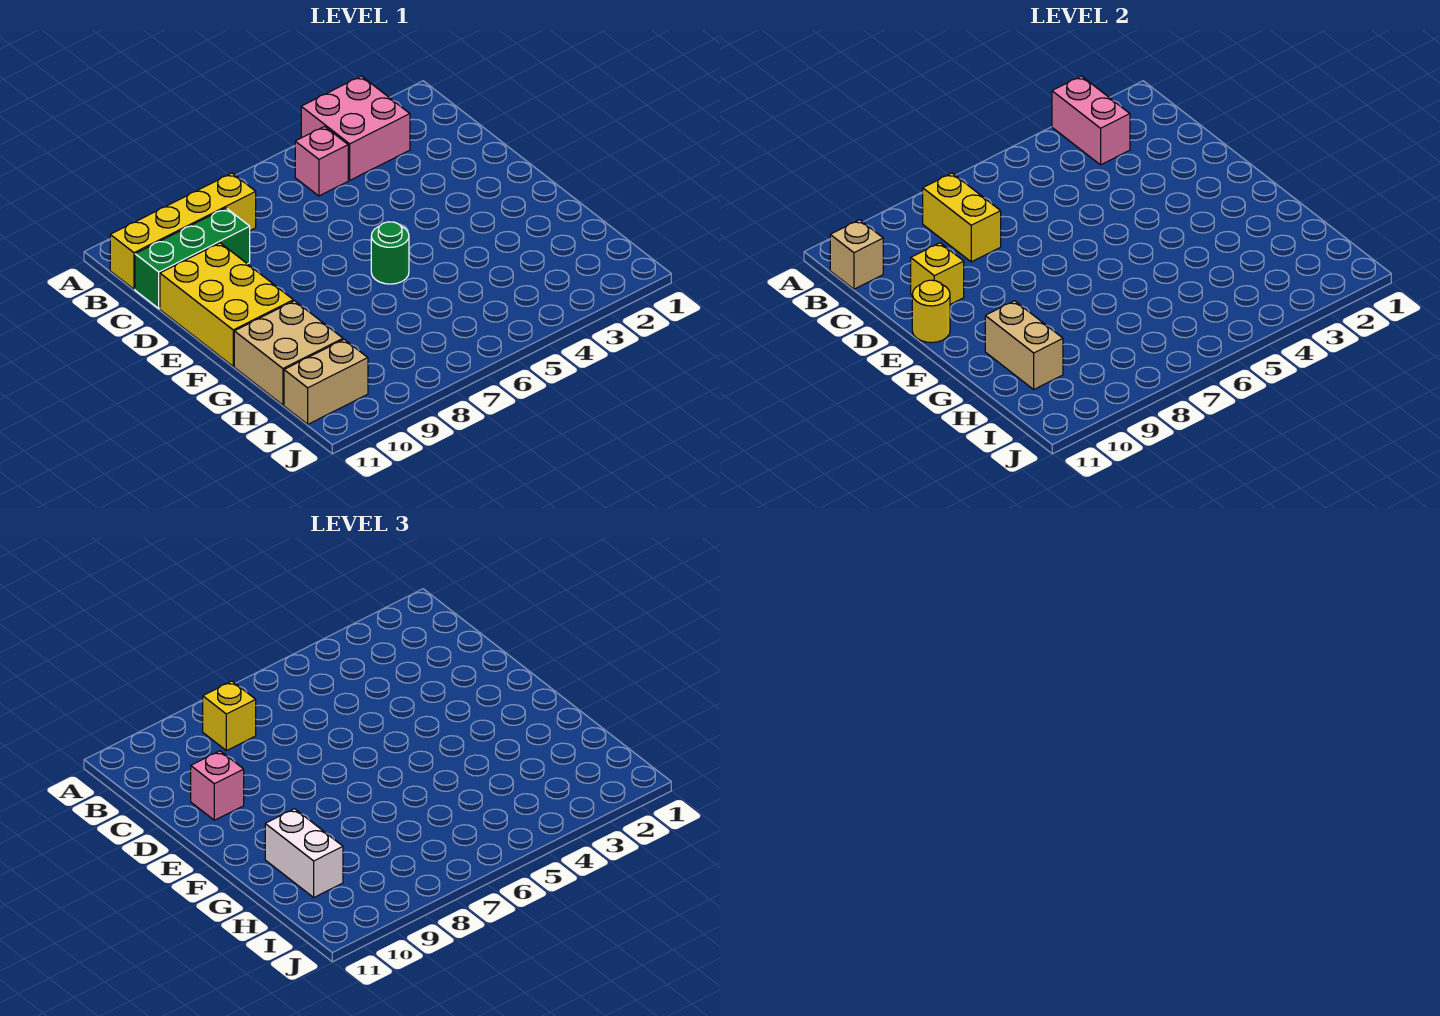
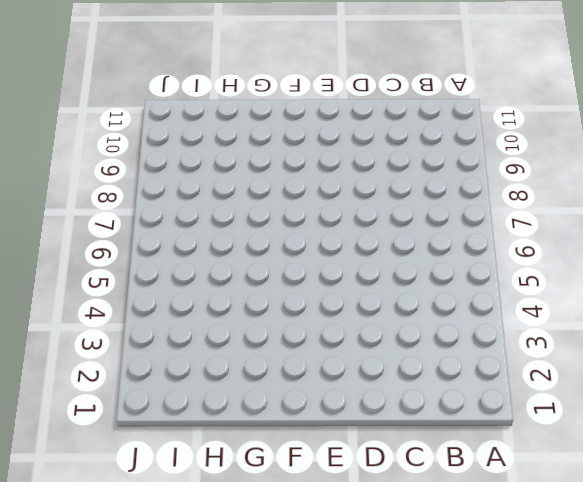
none -> pink brick A3:B4 level 1
none -> pink brick B5 level 1
none -> yellow brick B8:B11 level 1

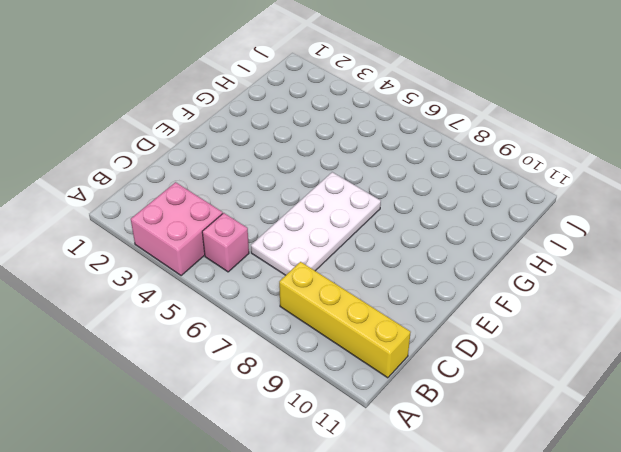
white plate C6:F7 level 1 -> green round brick F6 level 1
none -> green brick C9:C11 level 1
none -> yellow brick D10:F11 level 1
none -> tan brick G10:H11 level 1

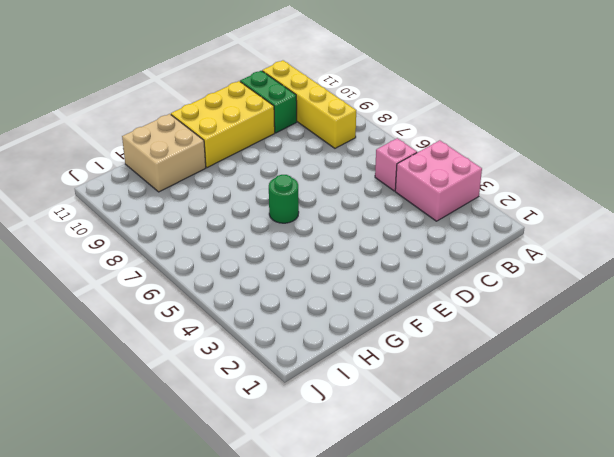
green brick C10:C11 level 1 -> green brick C9:C11 level 1
none -> tan brick I10:I11 level 1
none -> pink brick A3:B3 level 2
none -> yellow brick B8:C8 level 2

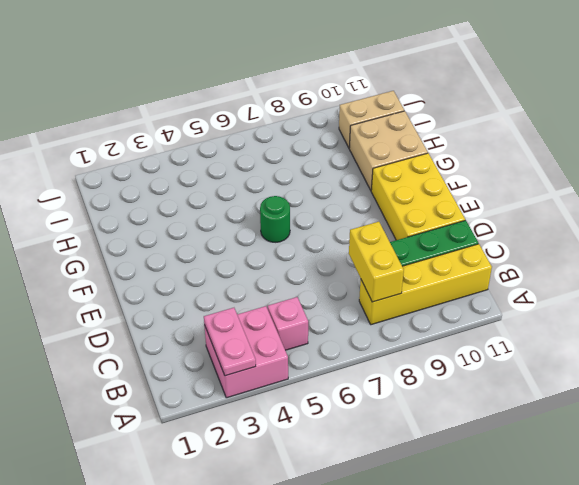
pink plate A3:B3 level 2 -> pink brick A3:B3 level 2
none -> tan brick B11 level 2
none -> yellow brick D10 level 2
none -> yellow round brick E11 level 2

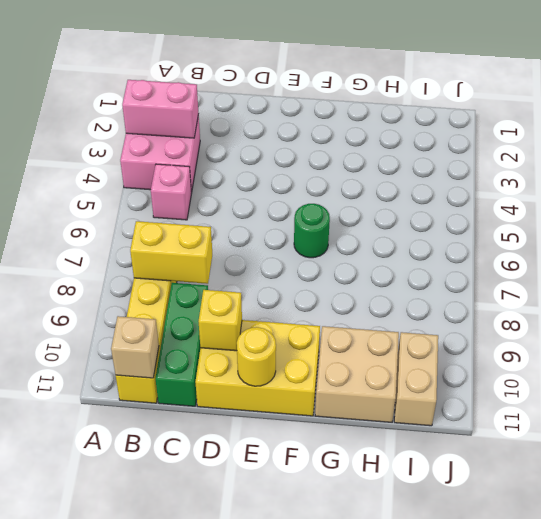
none -> tan brick G10:H10 level 2
none -> yellow brick B8 level 3
none -> pink brick D10 level 3

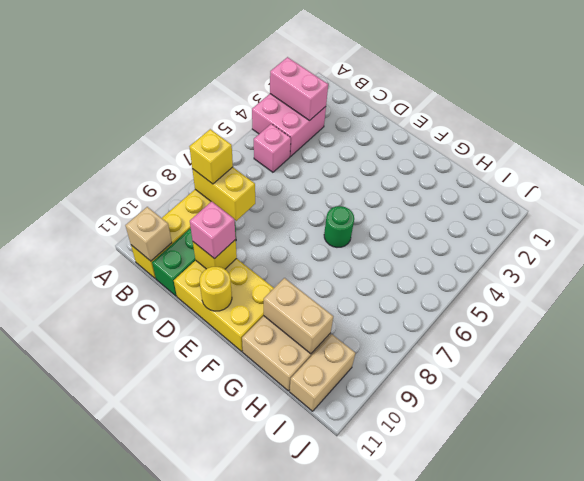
none -> white brick G10:H10 level 3

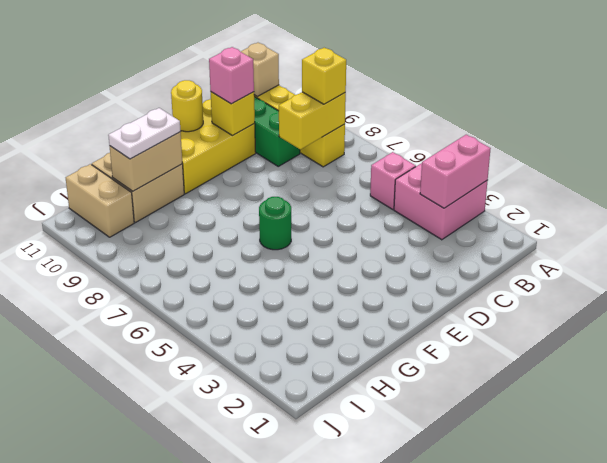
white plate G10:H10 level 3 -> white brick G10:H10 level 3

